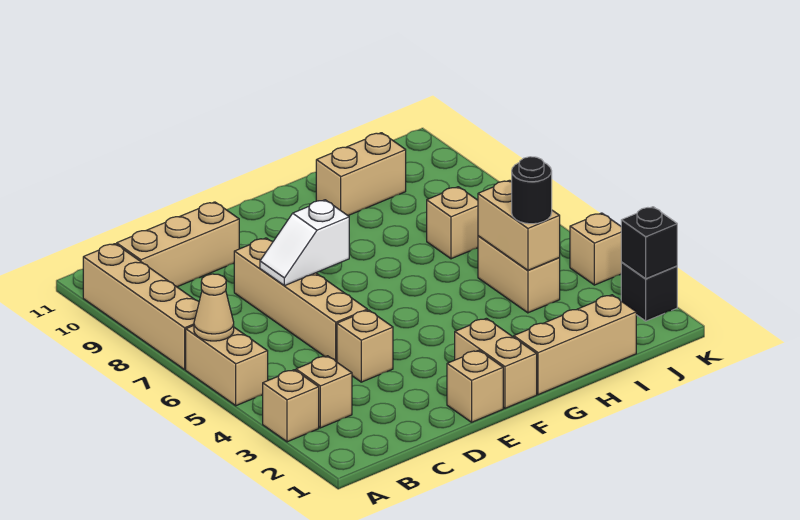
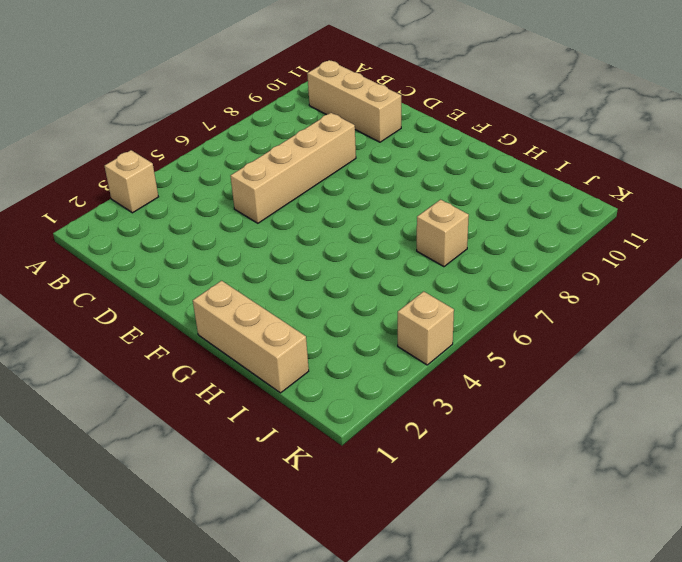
none -> tan brick A5:A6 level 1
none -> tan brick A7:A10 level 1
none -> tan brick B3 level 1

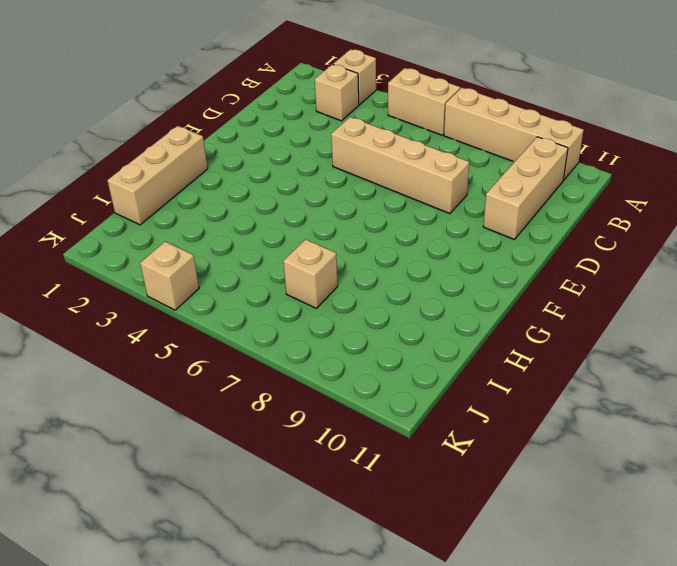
none -> tan brick D4 level 1
none -> tan brick E1 level 1
none -> tan brick F1:F2 level 1

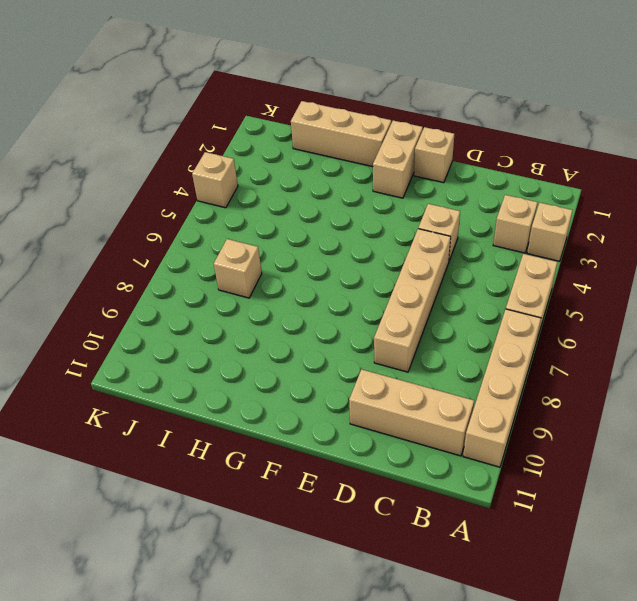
none -> tan brick H10:I10 level 1
none -> tan brick I4:I5 level 1
none -> black brick K2 level 1

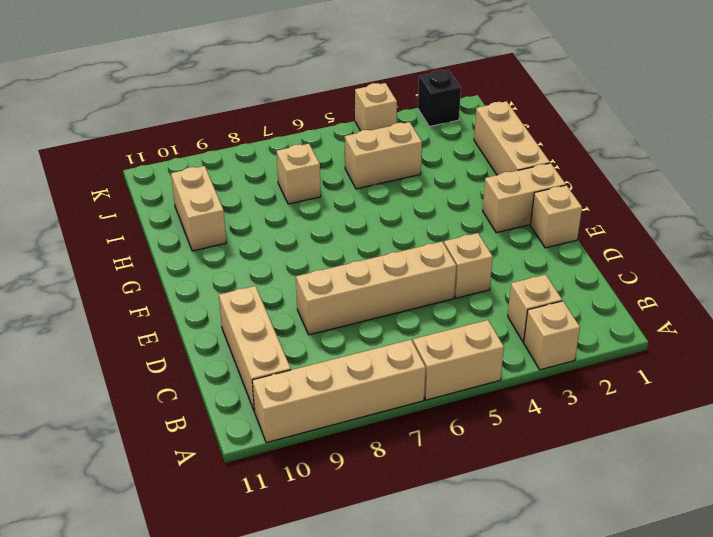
none -> tan cone A6 level 2
none -> white slope D7:E7 level 2 top E
none -> tan brick I4:I5 level 2

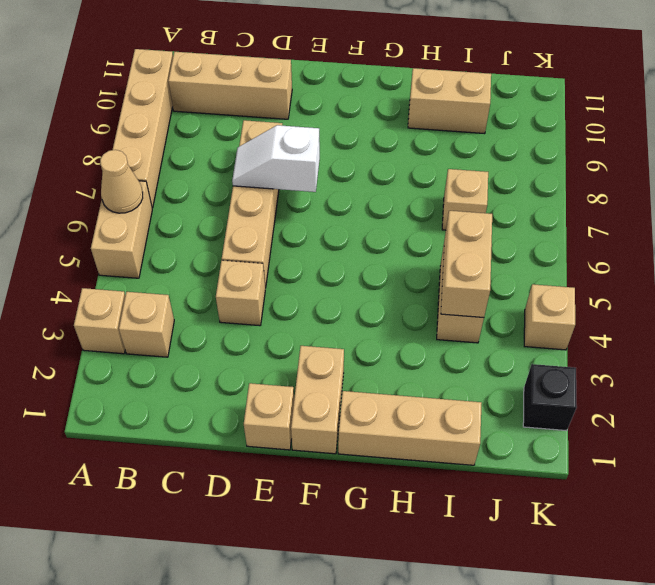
none -> black brick K2 level 2
none -> black round brick I4 level 3

